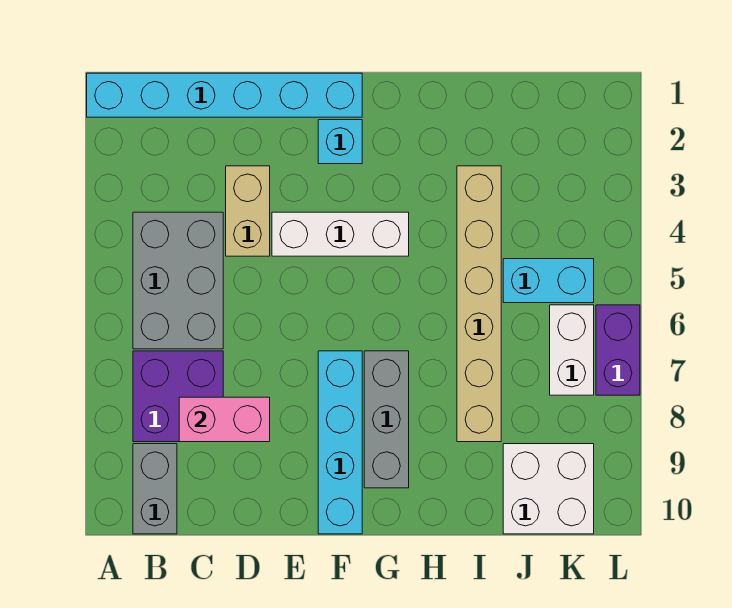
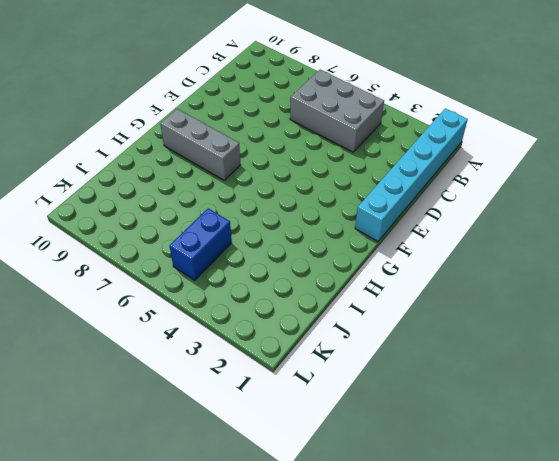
blue brick J5:K5 level 1 -> cyan brick J5:K5 level 1
none -> purple brick B7:C8 level 1
none -> grey brick B9:B10 level 1
none -> tan brick D3:D4 level 1

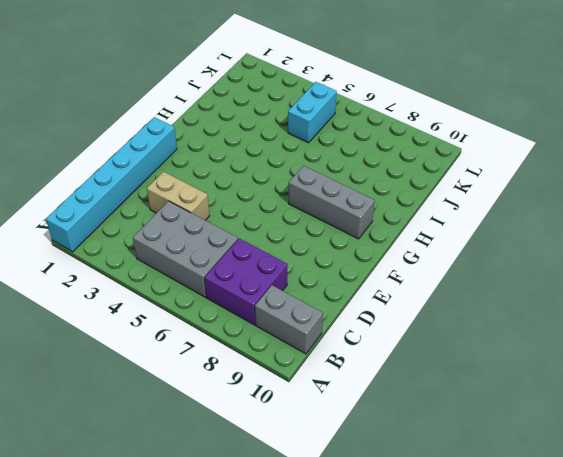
none -> white brick E4:G4 level 1
none -> cyan brick F2 level 1
none -> cyan brick F7:F10 level 1

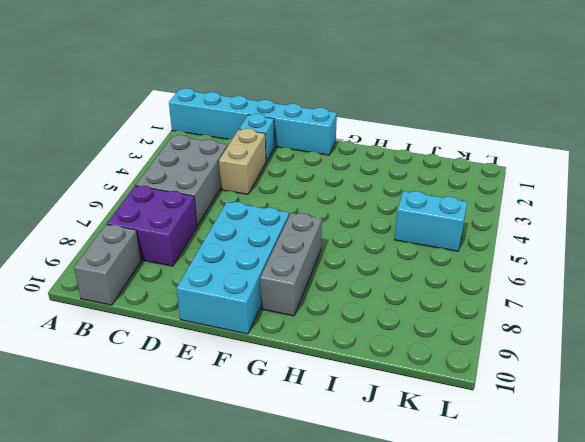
cyan brick D2 level 1 -> cyan brick F2 level 1
cyan brick E7:F10 level 1 -> cyan brick F7:F10 level 1
none -> white brick E4:G4 level 1
none -> tan brick I3:I8 level 1
none -> white brick J9:K10 level 1

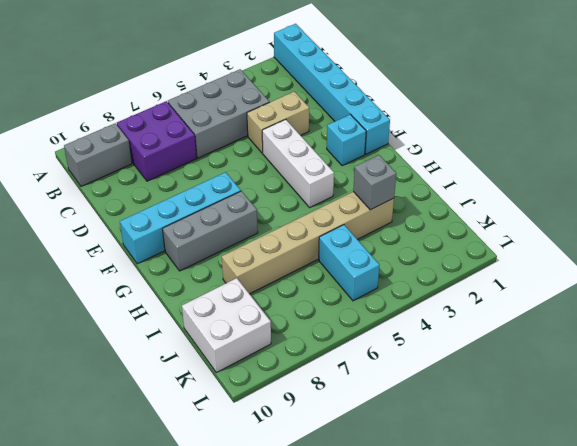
grey brick I3 level 2 -> none
none -> white brick K6:K7 level 1
none -> purple brick L6:L7 level 1
none -> pink brick C8:D8 level 2

